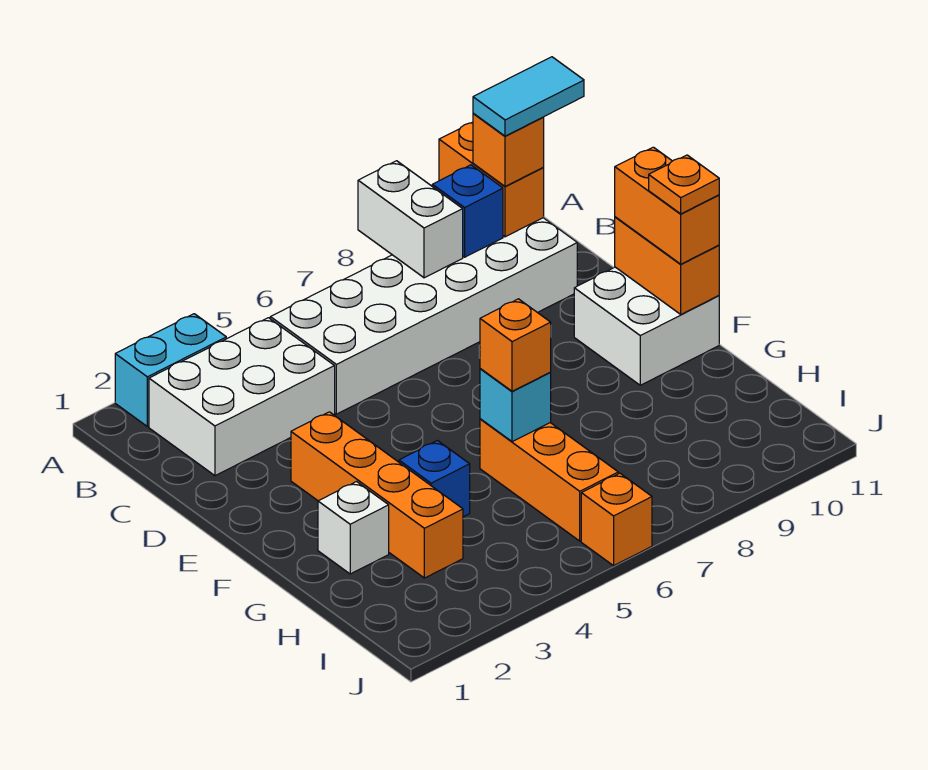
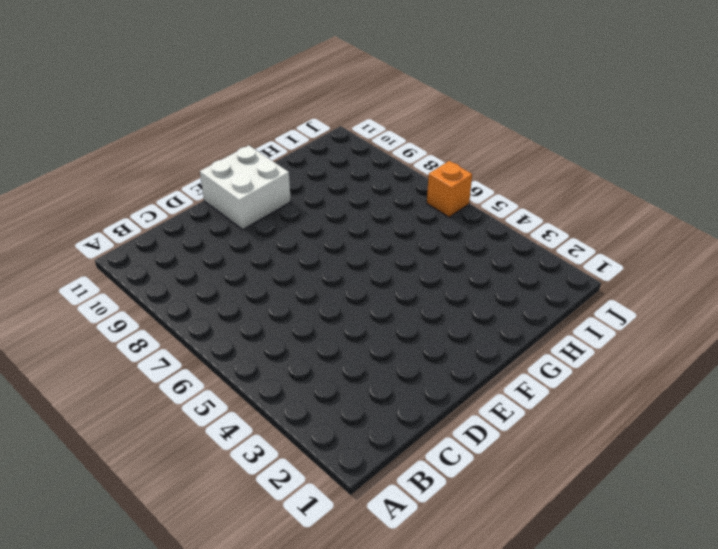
none -> cyan brick A2:A3 level 1
none -> white brick B2:C4 level 1
none -> white brick B5:C10 level 1

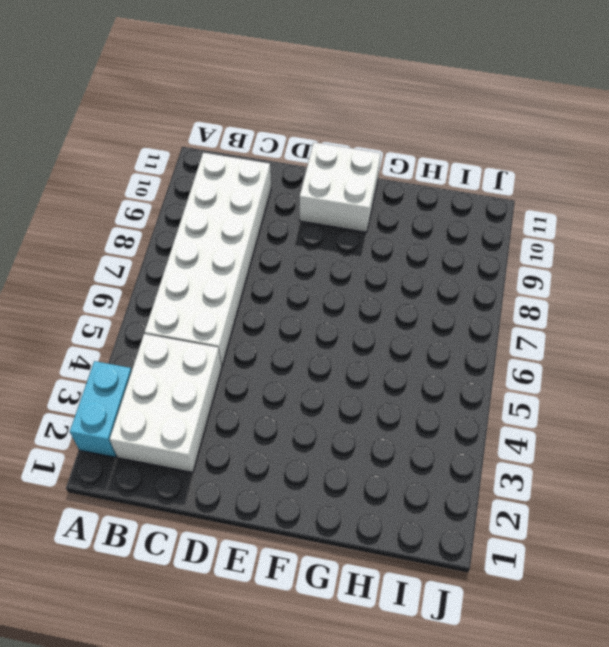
none -> orange brick E3:H3 level 1
none -> white brick G2 level 1
none -> blue brick G4 level 1

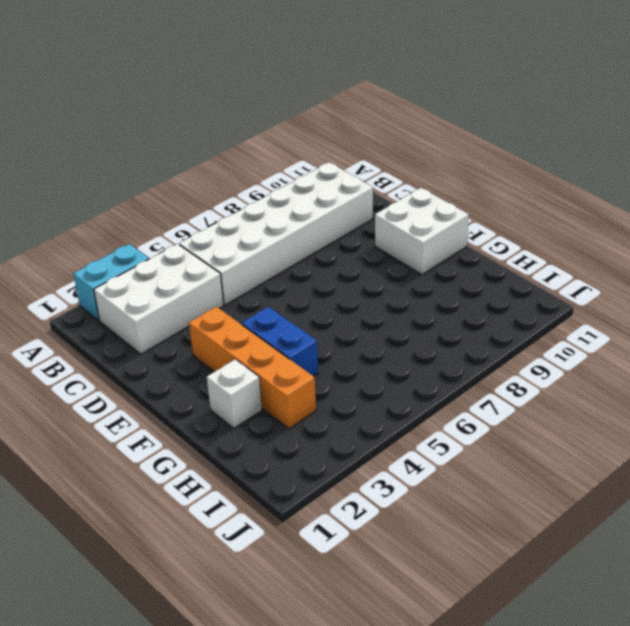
blue brick F4:G4 level 1 -> blue brick G4 level 1
none -> orange brick G6:I6 level 1
none -> orange brick J6 level 1
none -> white brick A8:B8 level 2

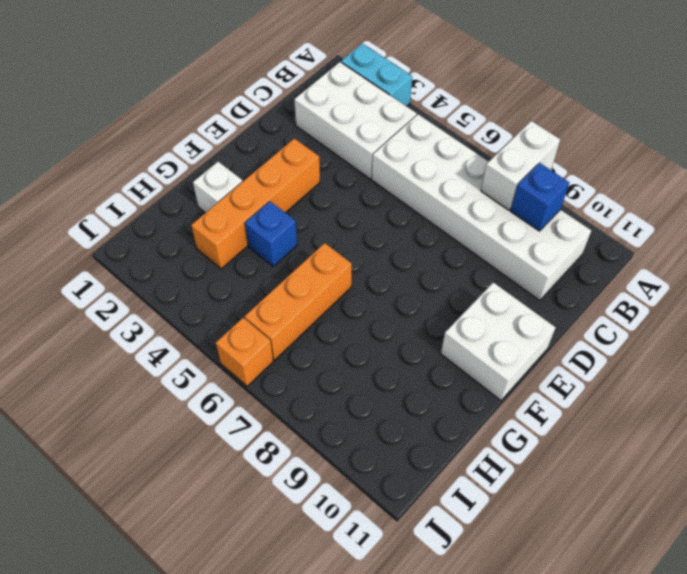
none -> orange brick A10:B10 level 2
none -> orange brick E11:F11 level 2
none -> cyan brick G6 level 2

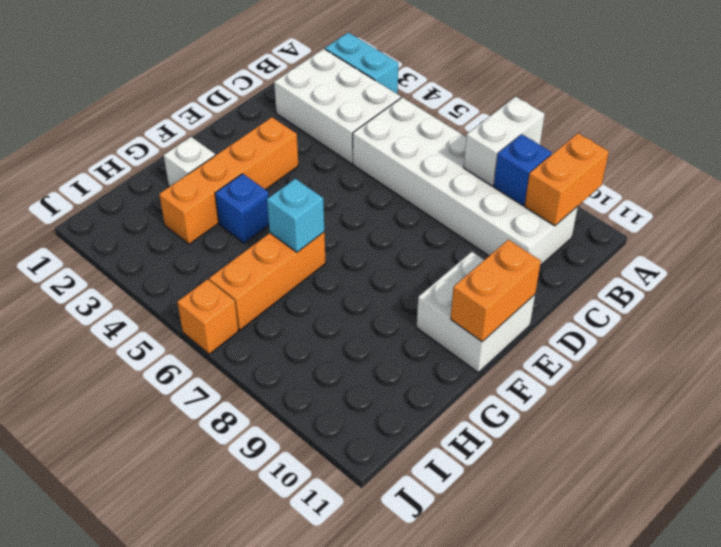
none -> orange brick B10 level 3
none -> orange brick E11:F11 level 3
none -> orange brick G6 level 3

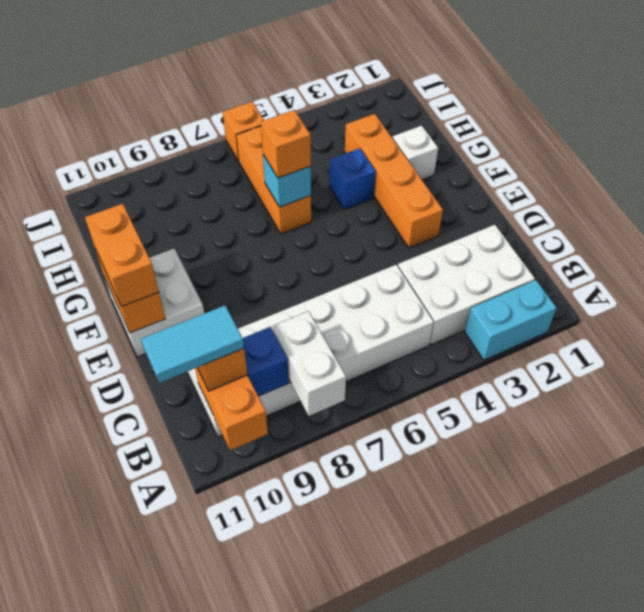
none -> orange plate F11 level 4

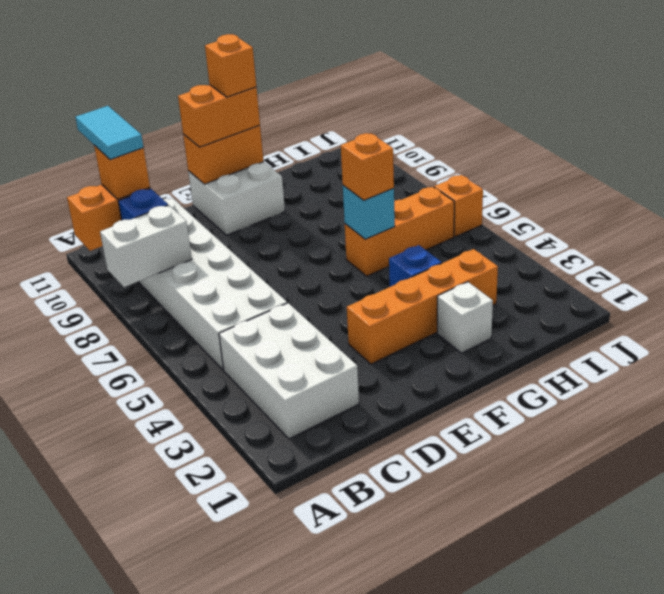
orange brick F11 level 4 -> orange plate F11 level 4
none -> cyan brick A2:A3 level 1

